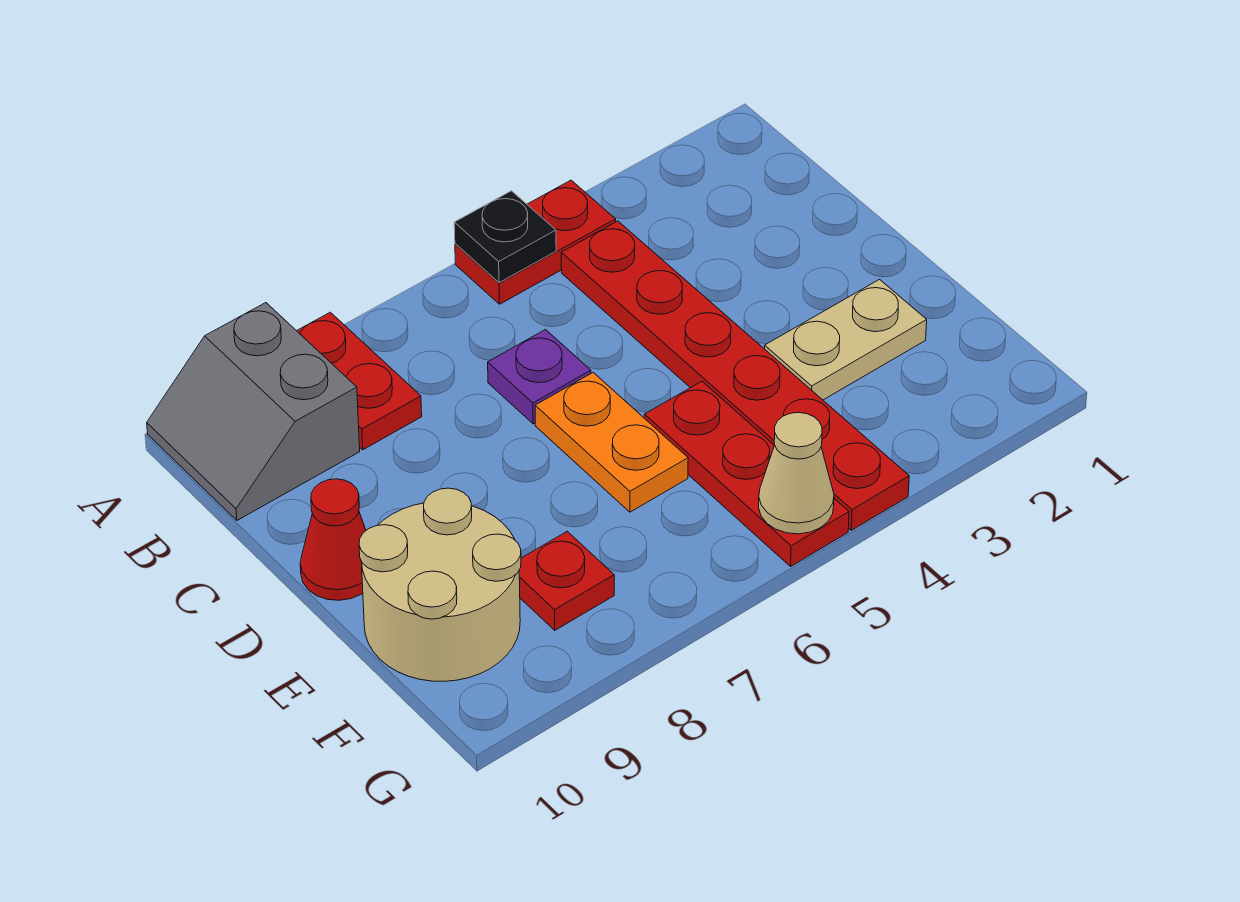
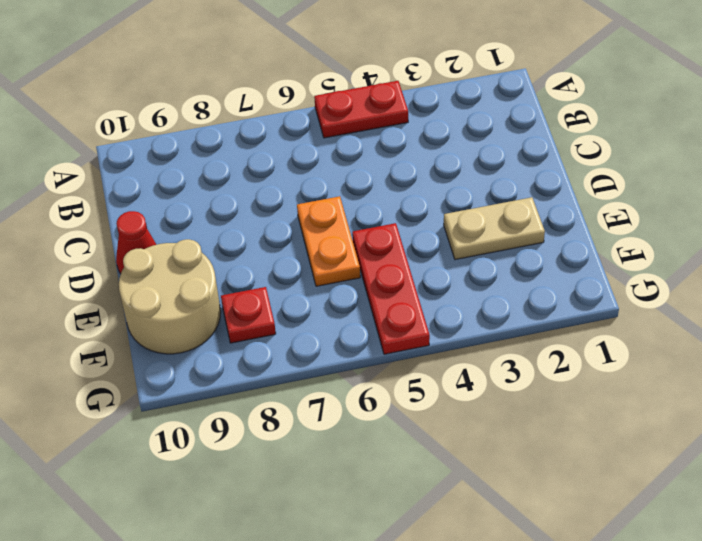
none -> red plate A8:B8 level 1
none -> grey slope A9:B10 level 1 top 9
none -> red plate B4:G4 level 1

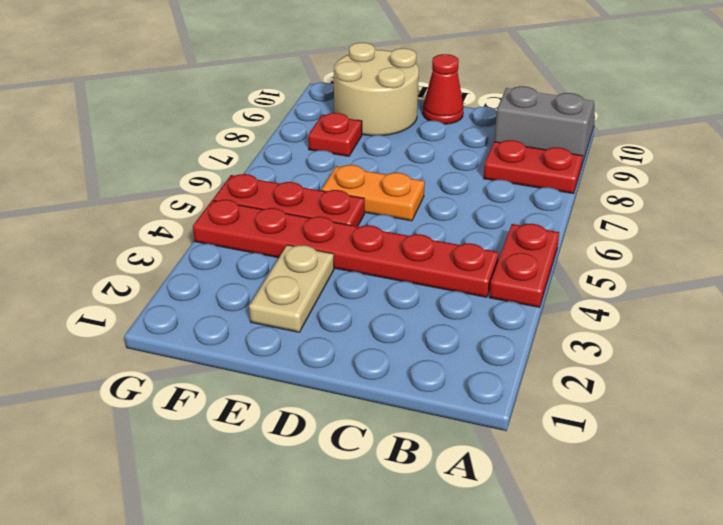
none -> purple plate C6 level 1
none -> black plate A5 level 2
none -> tan cone G5 level 2

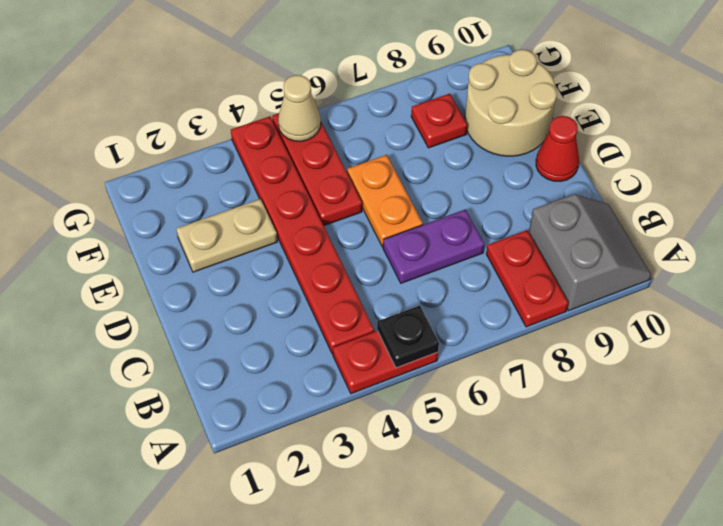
purple plate C6:C7 level 1 -> purple plate C6 level 1

